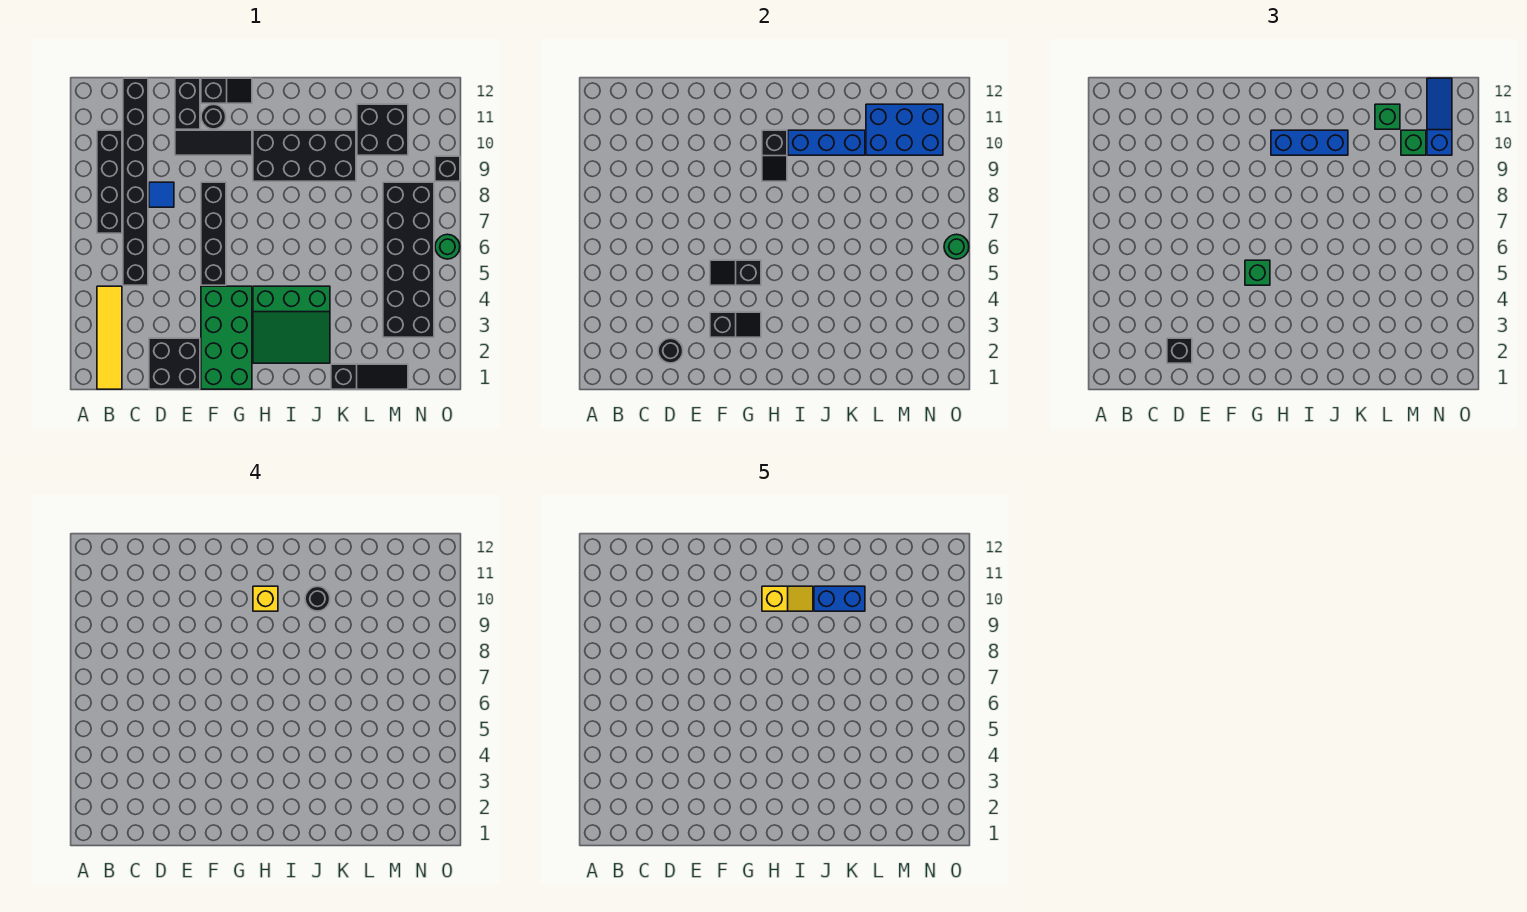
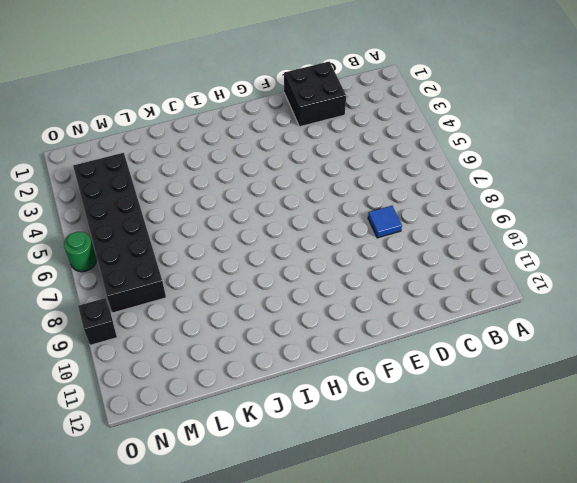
none -> yellow tile B1:B4 level 1
none -> black brick B7:B10 level 1
none -> black brick C5:C12 level 1
none -> black tile E10:G10 level 1

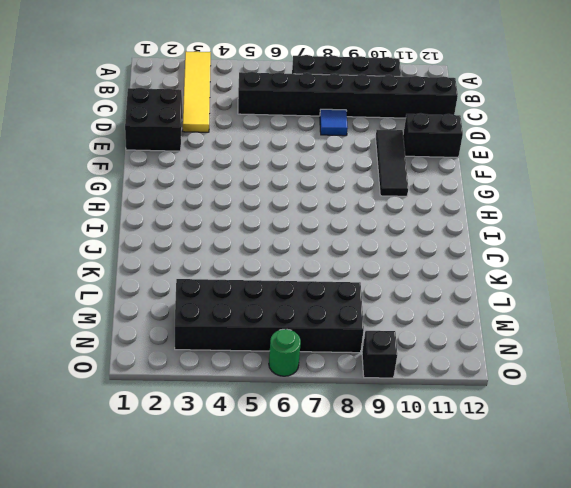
yellow tile A3:D3 level 1 -> yellow tile B1:B4 level 1
none -> green brick F1:G4 level 1
none -> black brick F5:F8 level 1
none -> black round brick F11 level 1
none -> black slope F12:G12 level 1 top F

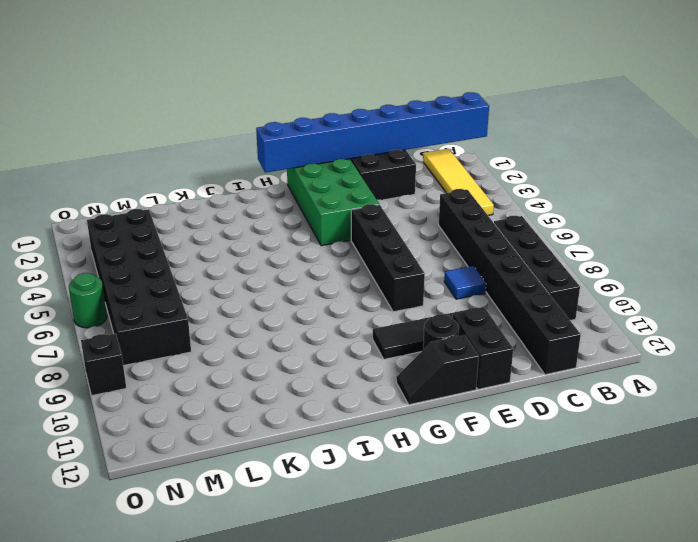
blue brick A1:H1 level 2 -> none
none -> green slope H2:J4 level 1 top 4
none -> black brick H9:K10 level 1
none -> black slope K1:M1 level 1 top K
none -> black brick L10:M11 level 1

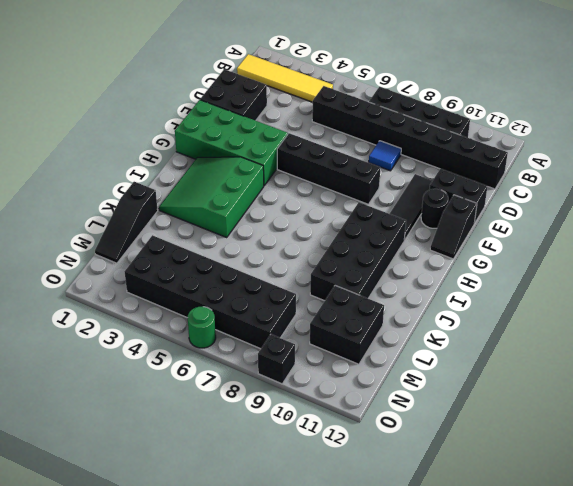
none -> black round brick D2 level 2
none -> black slope F3:G3 level 2 top F
none -> black slope F5:G5 level 2 top G
none -> black slope H9:H10 level 2 top 10

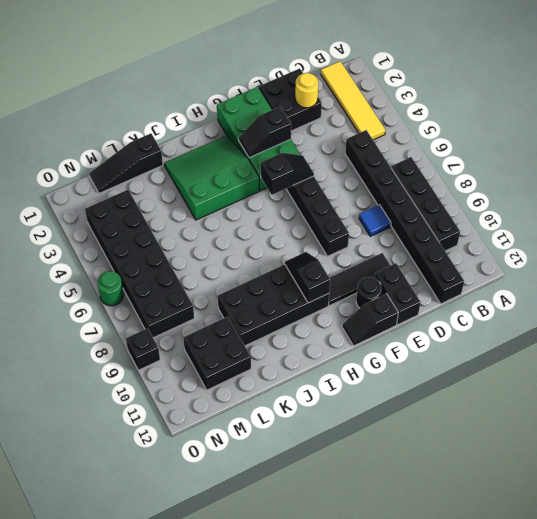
yellow round brick D2 level 2 -> black round brick D2 level 2
none -> blue brick I10:K10 level 2
none -> blue brick L10:N11 level 2
none -> green round brick O6 level 2
none -> black brick D2 level 3

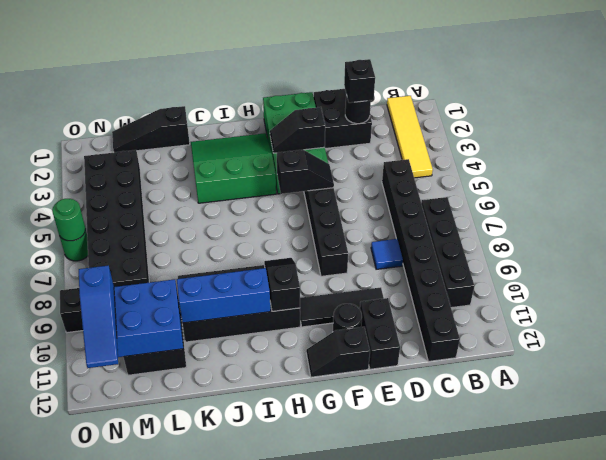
none -> green brick G5 level 3
none -> blue brick H10:J10 level 3
none -> green brick L11 level 3
none -> green brick M10 level 3

